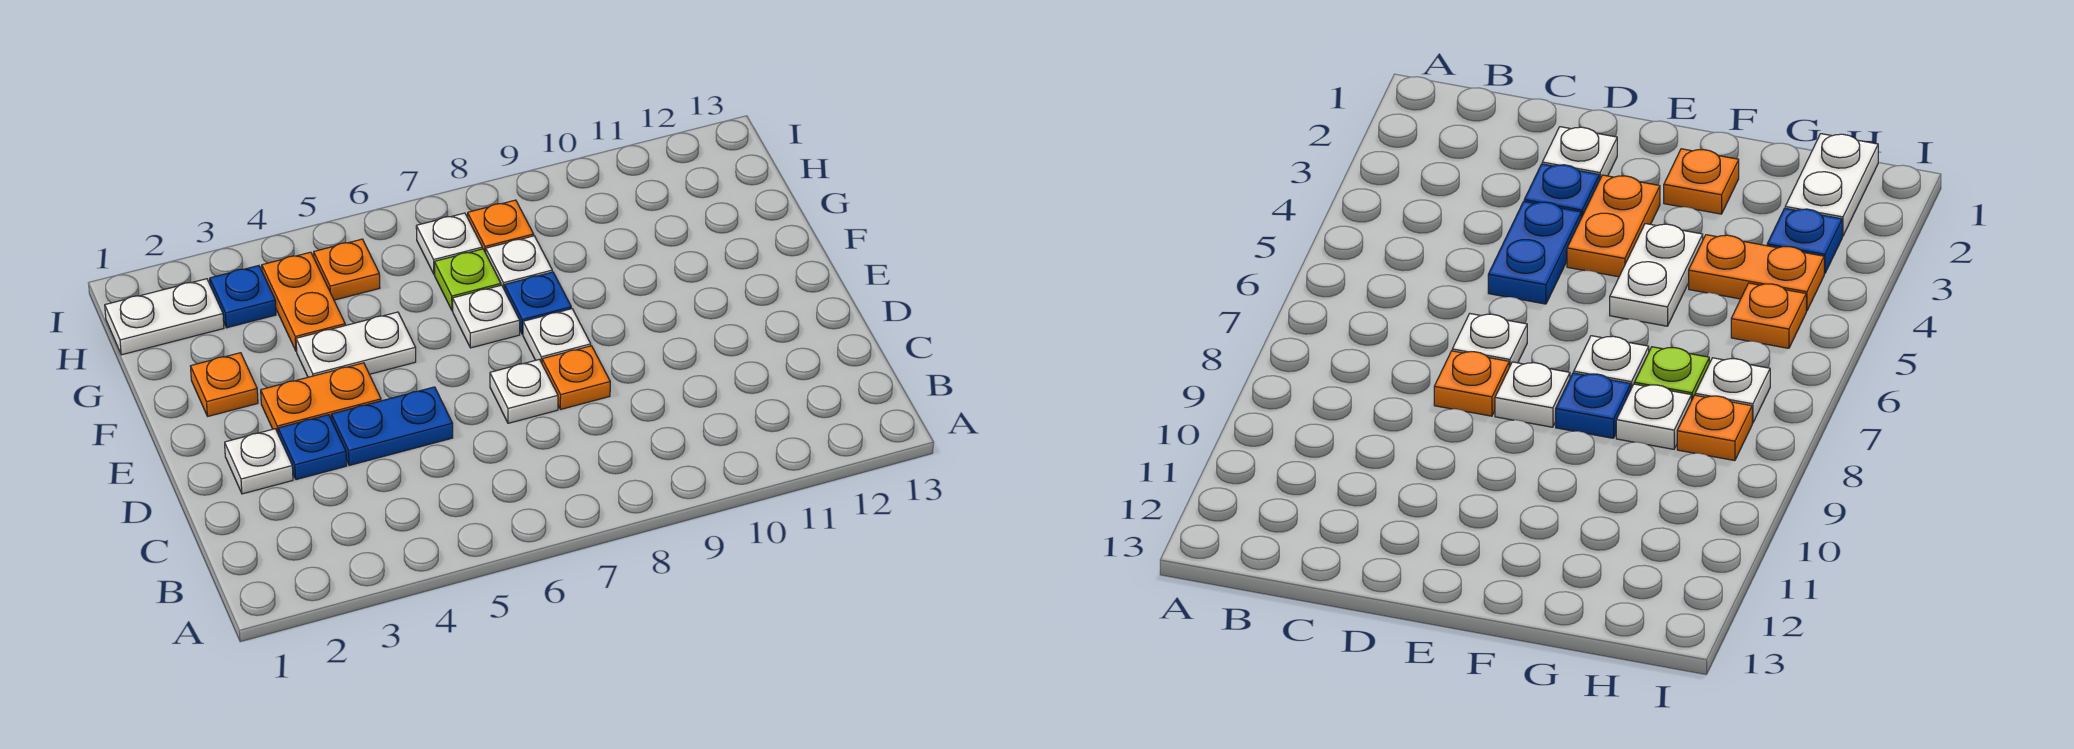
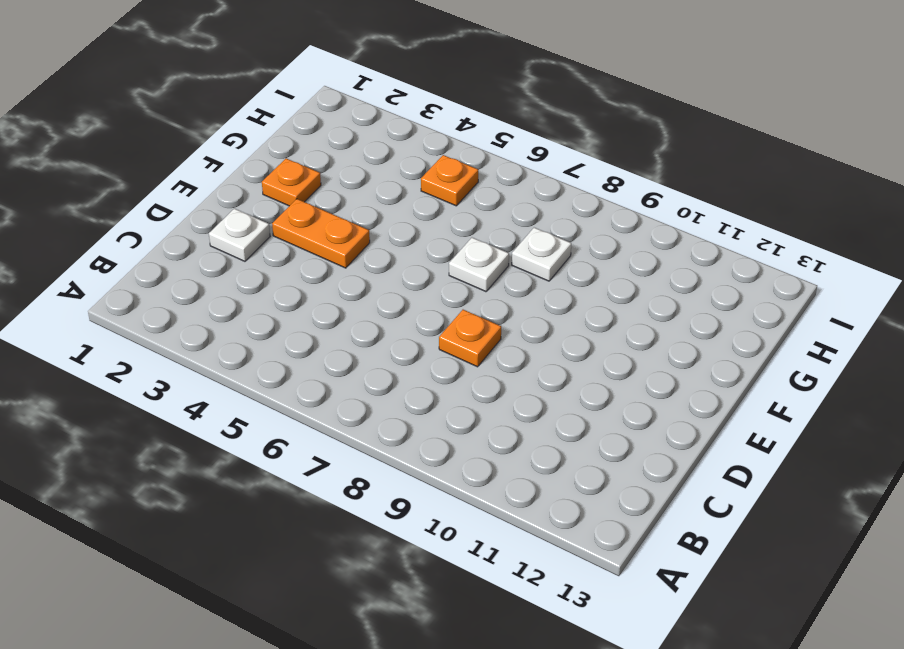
none -> blue plate D3 level 1
none -> blue plate D4:D5 level 1
none -> white plate D7 level 1

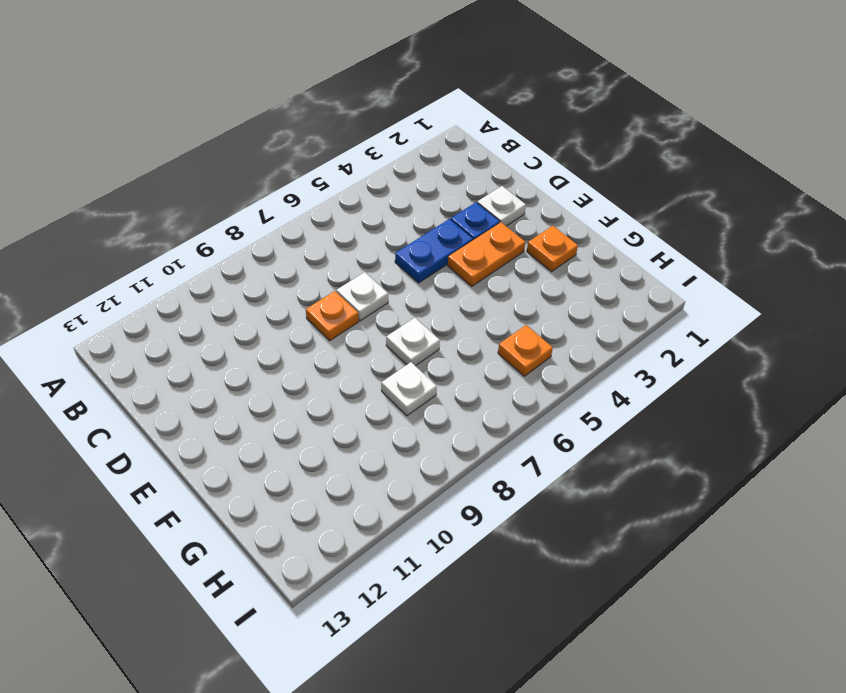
none -> white plate E8 level 1
none -> white plate F4:F5 level 1
none -> blue plate F8 level 1

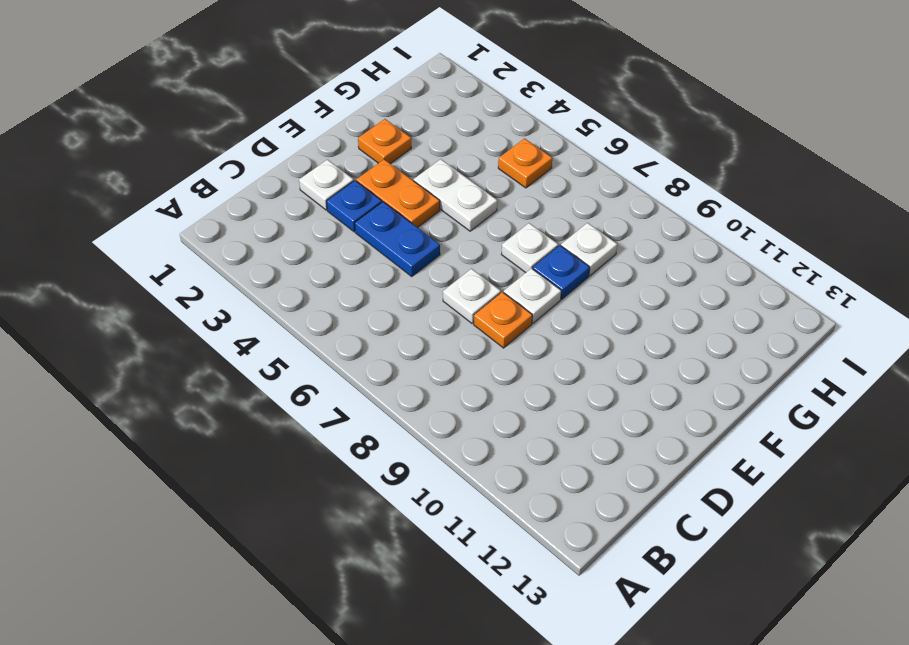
none -> orange plate G4:H4 level 1
none -> lime plate G7 level 1
none -> white plate H1:H2 level 1

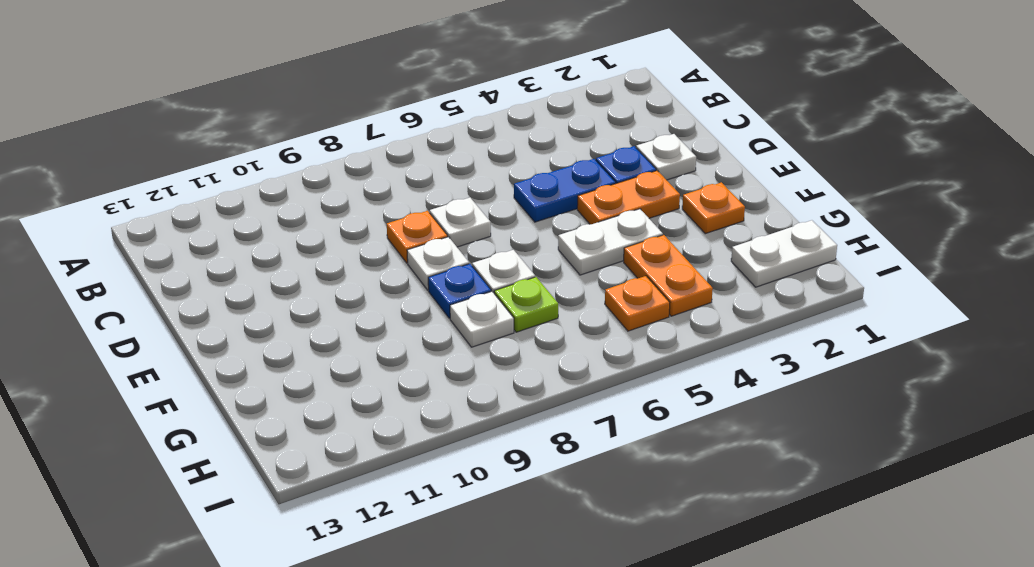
none -> blue plate H3 level 1
none -> white plate H7 level 1
none -> orange plate H8 level 1

